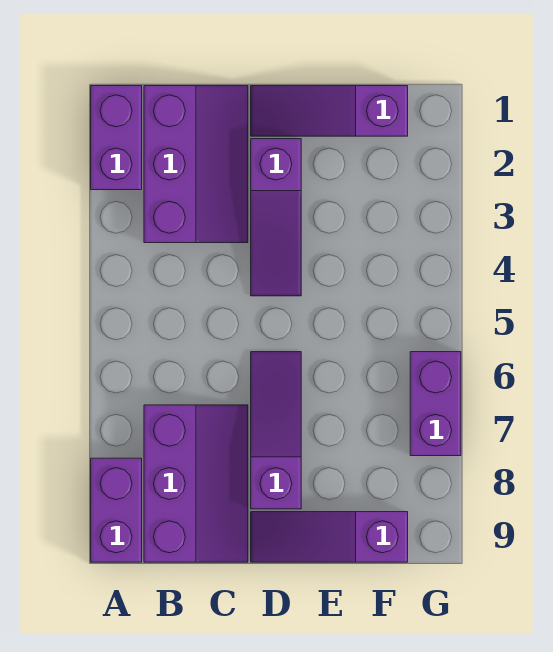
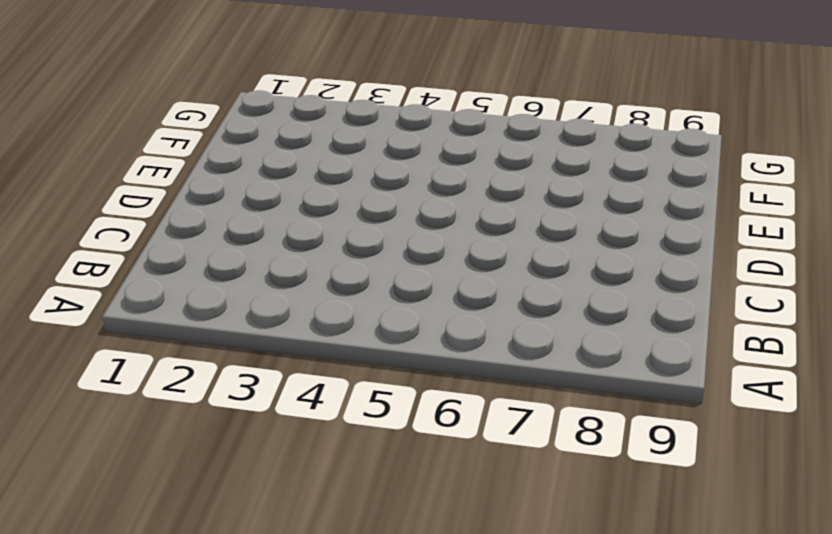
none -> purple brick A1:A2 level 1
none -> purple brick A8:A9 level 1

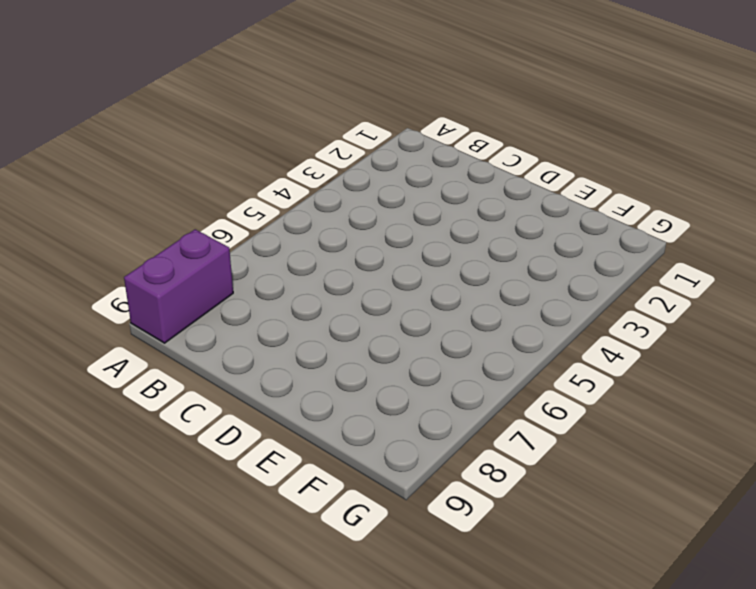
none -> purple brick A1:A2 level 1
none -> purple slope B1:C3 level 1 top B

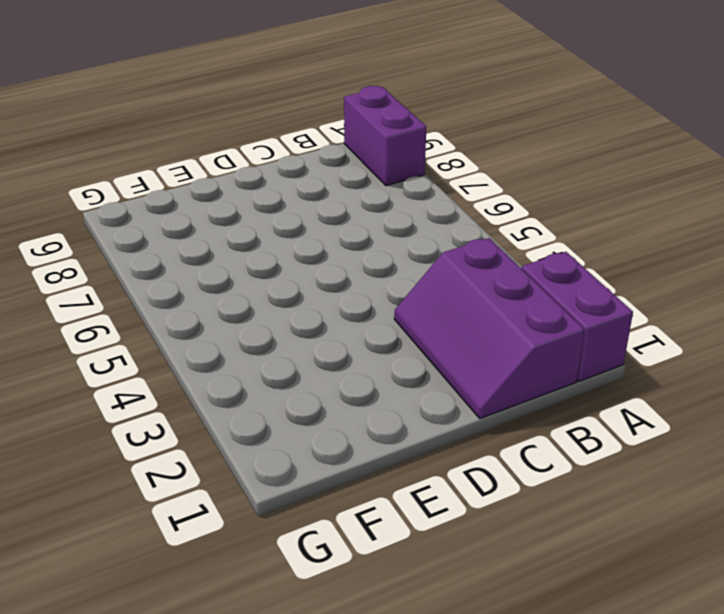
none -> purple slope B7:C9 level 1 top B
none -> purple slope D1:F1 level 1 top F

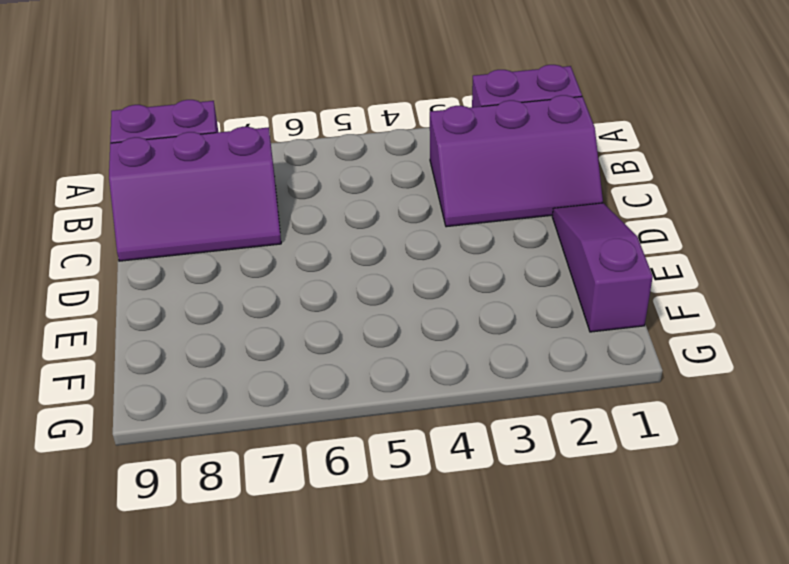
none -> purple slope D2:D4 level 1 top 2
none -> purple slope D6:D8 level 1 top 8

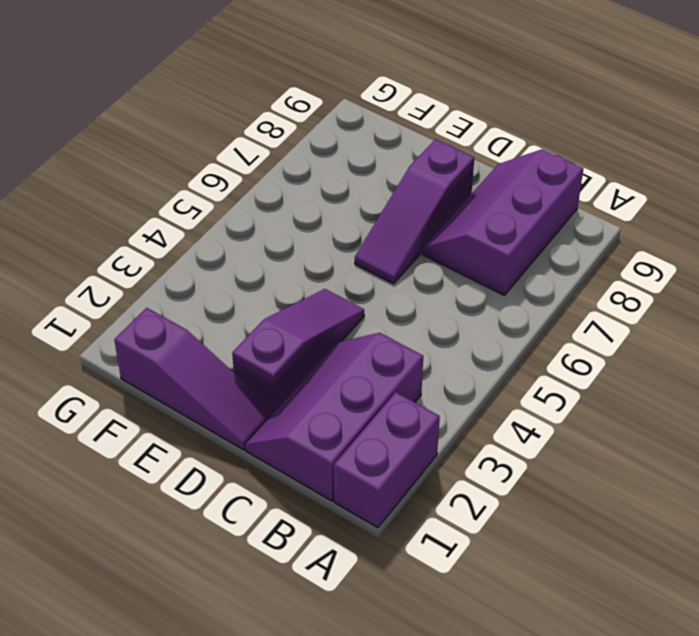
none -> purple brick A8:A9 level 1
none -> purple slope D9:F9 level 1 top F

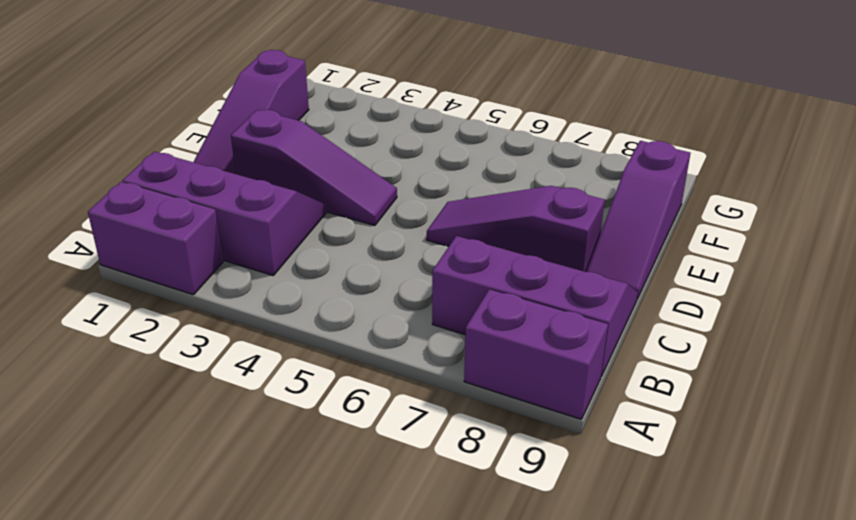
none -> purple brick G6:G7 level 1

